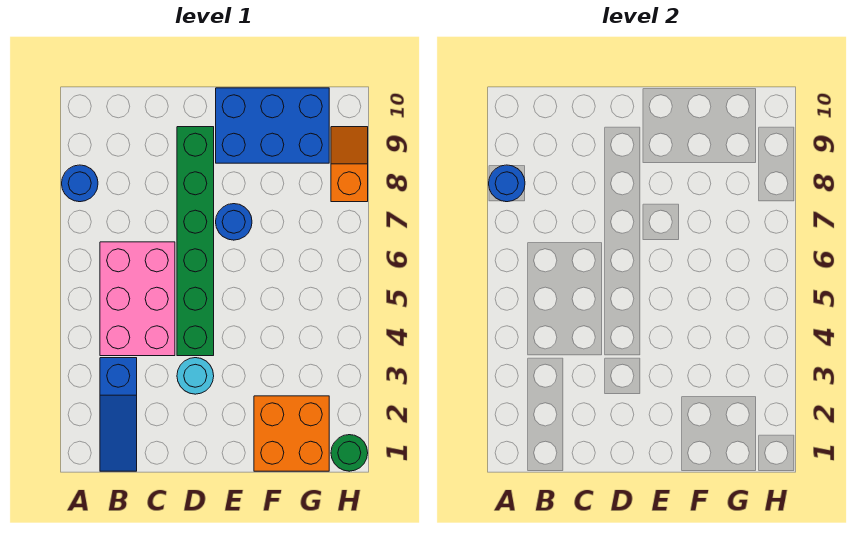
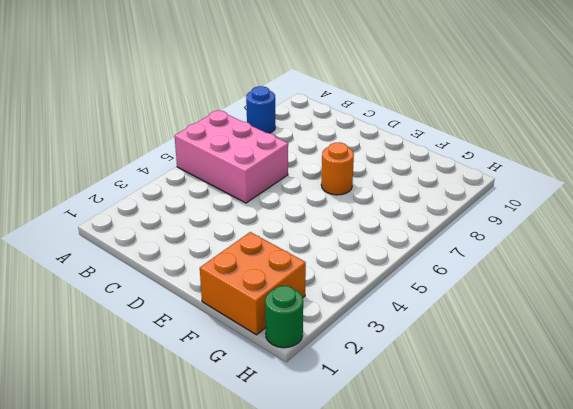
pink brick A5:C6 level 1 -> pink brick B4:C6 level 1
orange round brick E7 level 1 -> blue round brick E7 level 1
none -> blue slope B1:B3 level 1 top 3
none -> cyan round brick D3 level 1

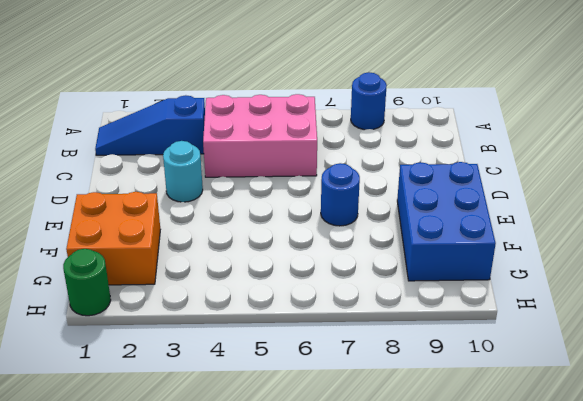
none -> green brick D4:D9 level 1
none -> orange slope H8:H9 level 1 top 8

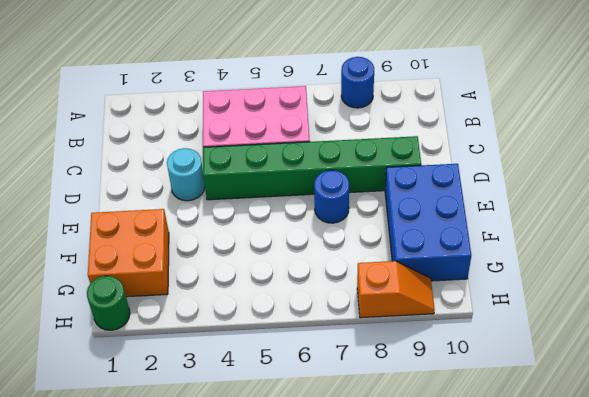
none -> blue slope B1:B3 level 1 top 3
none -> blue round brick A8 level 2

